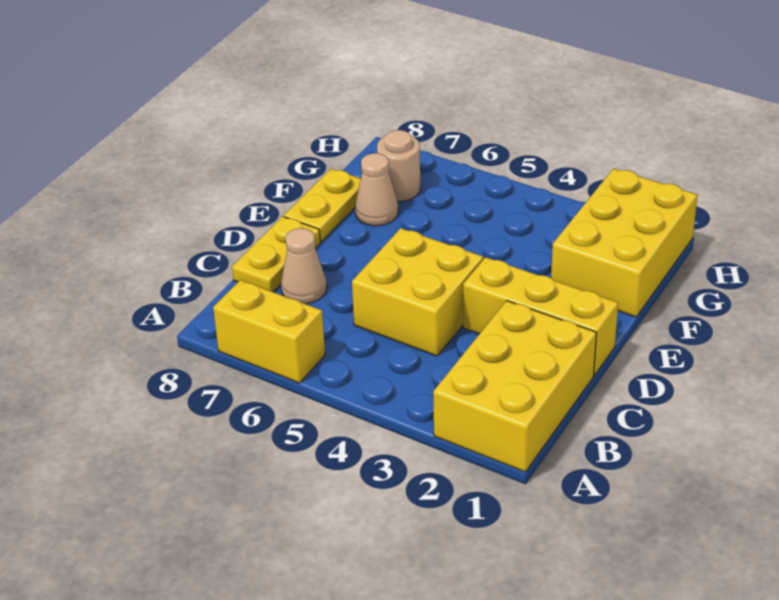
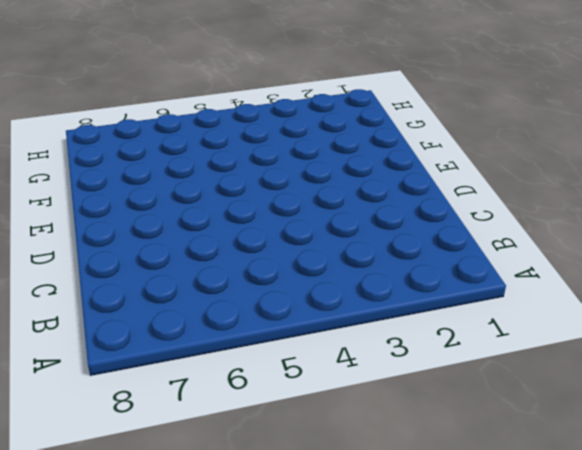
none -> yellow brick A1:C2 level 1
none -> yellow brick A6:A7 level 1

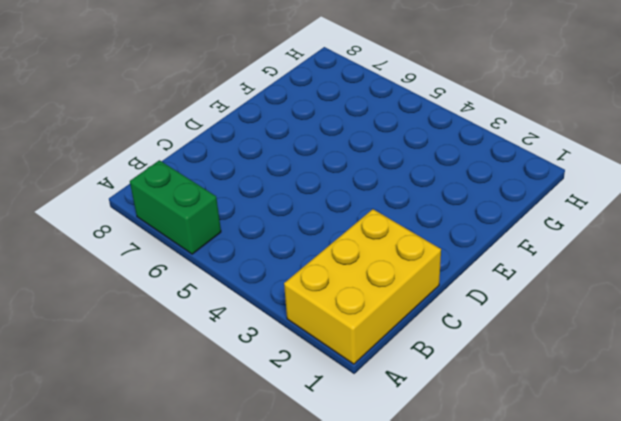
green brick A6:A7 level 1 -> yellow brick A6:A7 level 1
none -> yellow brick C4:D5 level 1
none -> tan cone C7 level 1

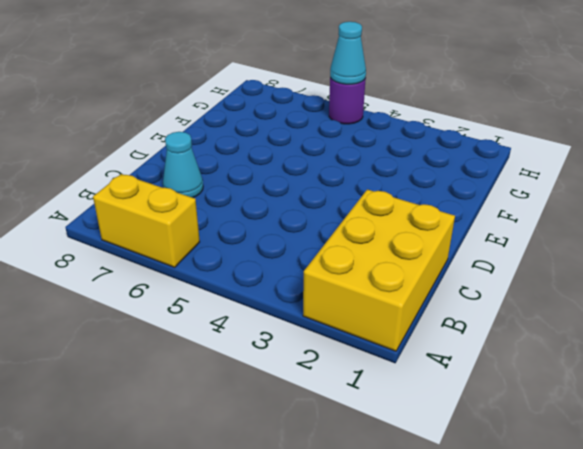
cyan cone C7 level 1 -> tan cone C7 level 1
purple round brick H5 level 1 -> none
cyan cone H5 level 2 -> none
none -> yellow brick C4:D5 level 1
none -> yellow plate C8:D8 level 1

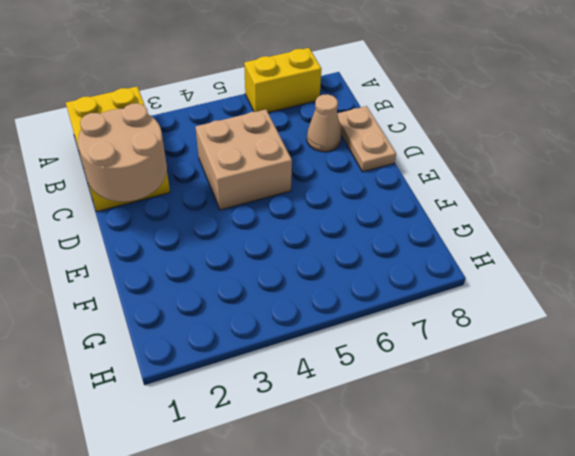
tan round brick C1:D2 level 2 -> none
tan brick C4:D5 level 1 -> yellow brick C4:D5 level 1
tan plate C8:D8 level 1 -> yellow plate C8:D8 level 1
none -> yellow brick D1:D3 level 1
none -> yellow plate E8:F8 level 1

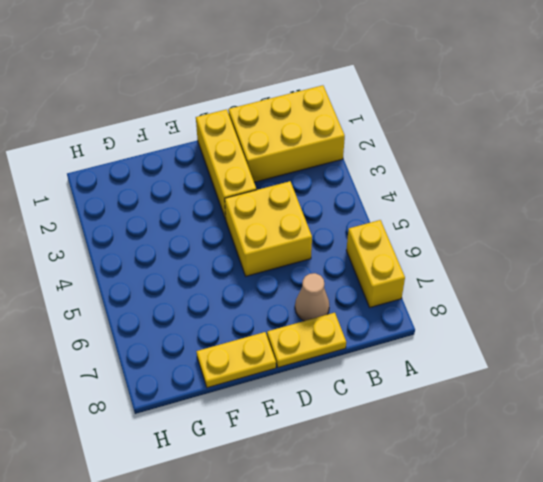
none -> yellow brick F1:H2 level 1
none -> tan cone F7 level 1

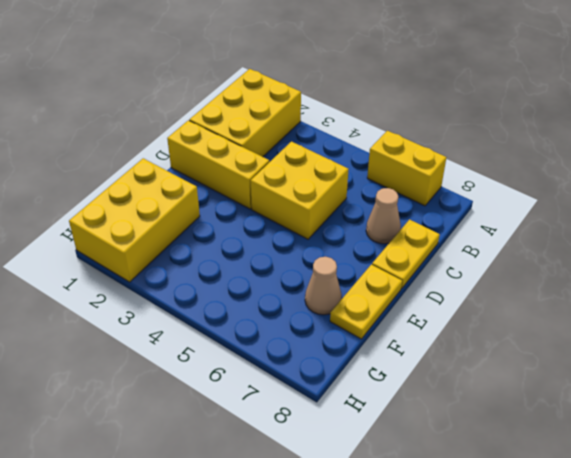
none -> tan round brick G7 level 1

